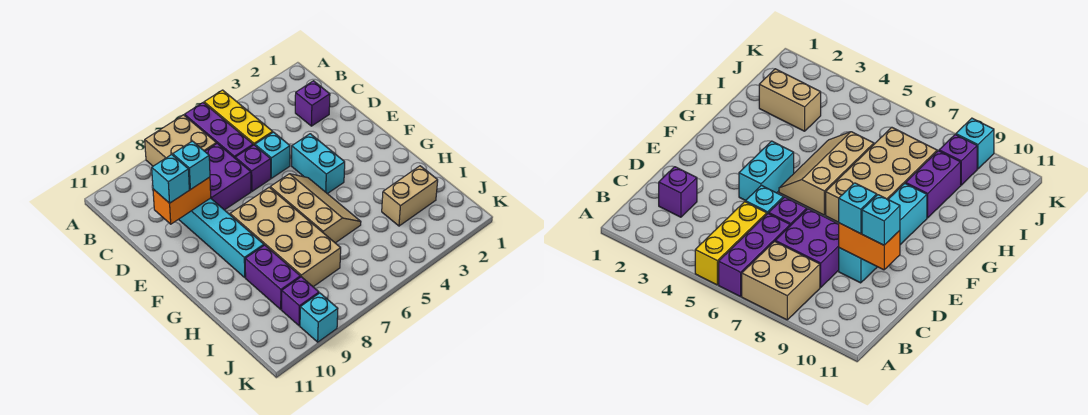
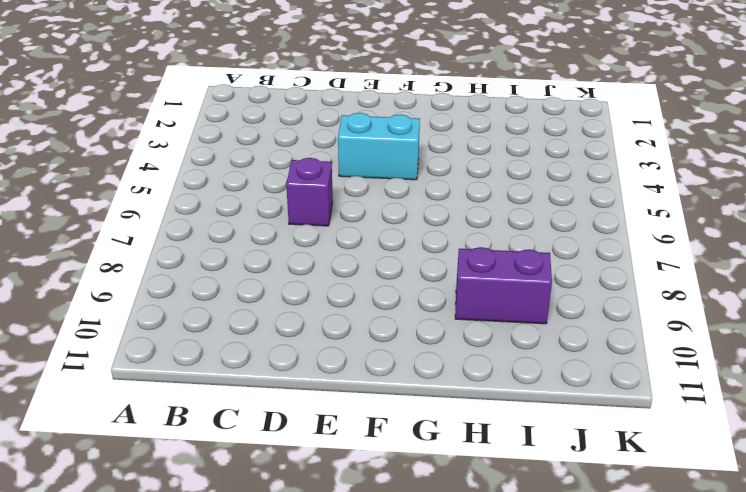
none -> yellow brick A5:C5 level 1
none -> purple brick A6:C6 level 1
none -> tan brick A7:B8 level 1

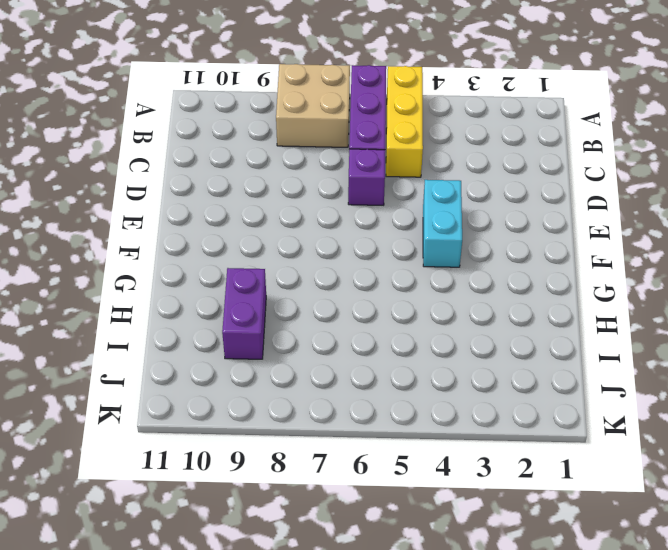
none -> purple brick C2 level 1
none -> purple brick C7:D8 level 1
none -> cyan brick D5 level 1

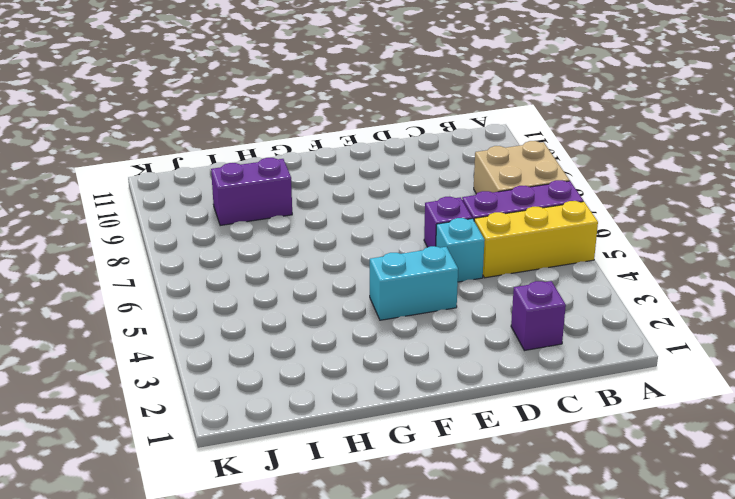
none -> purple brick C7:D8 level 1
none -> cyan brick D9:G9 level 1
none -> tan slope F5:H6 level 1 top 6

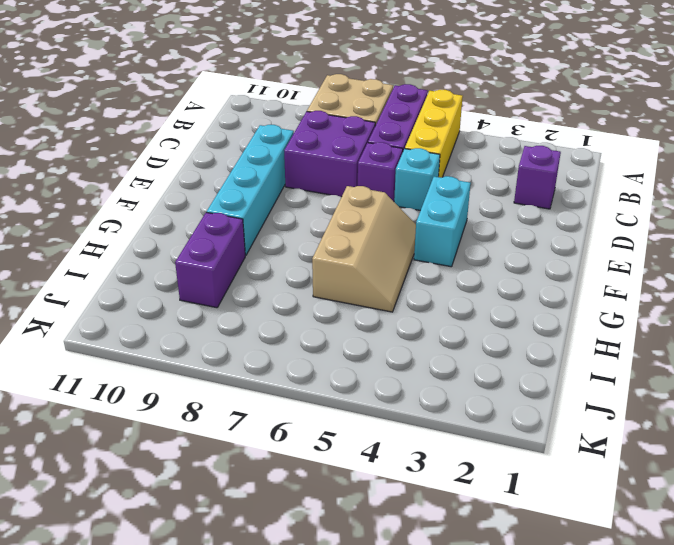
none -> tan brick F7:I8 level 1
none -> tan brick I2:I3 level 1
none -> purple brick J9 level 1

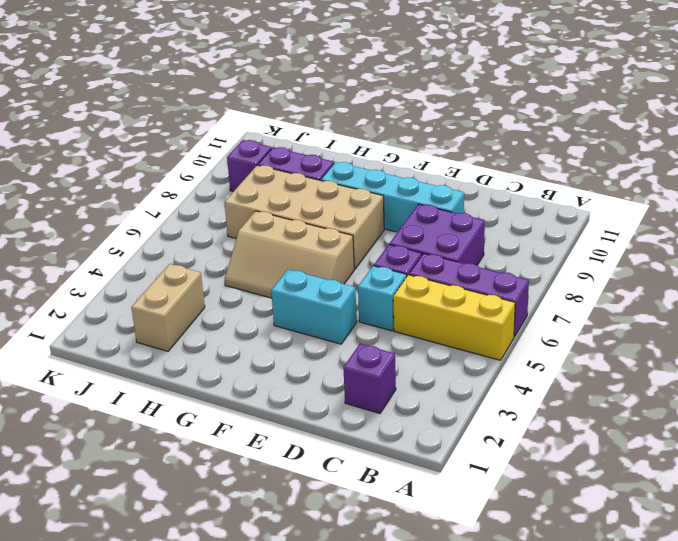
none -> tan brick A7:B8 level 1
none -> cyan brick K9 level 1
none -> orange brick D9:D10 level 2

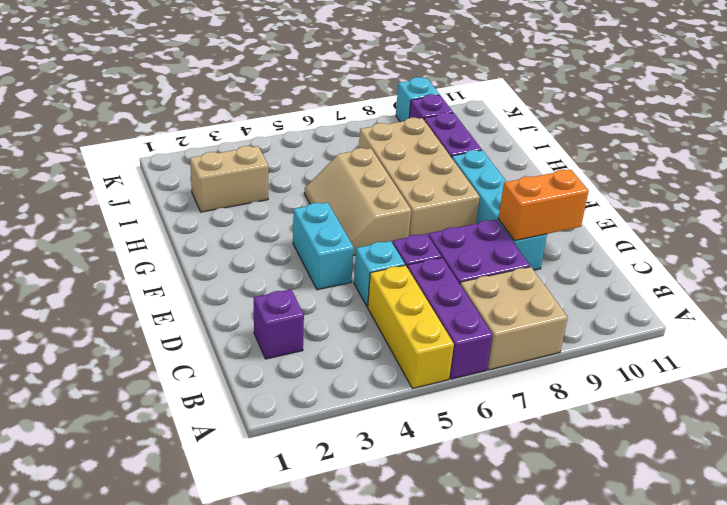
none -> cyan brick D9 level 3
none -> cyan brick D10 level 3

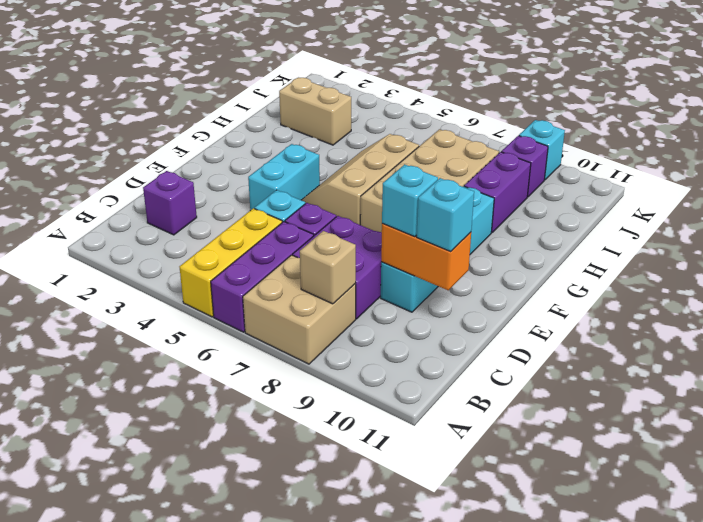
tan brick B8 level 2 -> none

